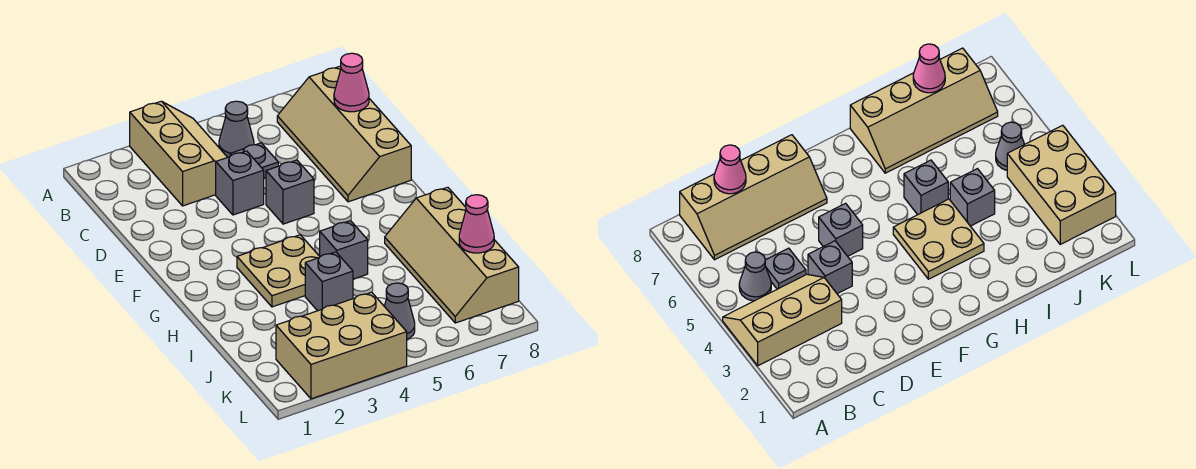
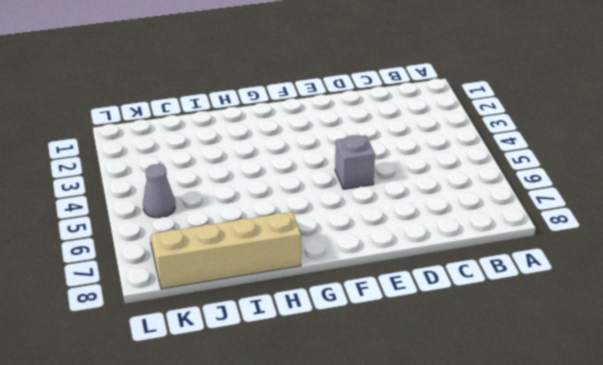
none -> tan slope A3:C4 level 1 top 3
none -> grey cone B5 level 1
none -> tan slope B7:E8 level 1 top 8

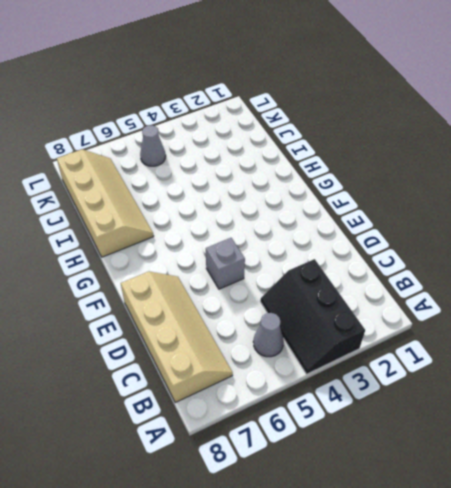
black slope A3:C4 level 1 top 3 -> tan slope A3:C4 level 1 top 3
none -> grey plate C5 level 1
none -> grey brick D4 level 1
none -> tan plate G3:H4 level 1

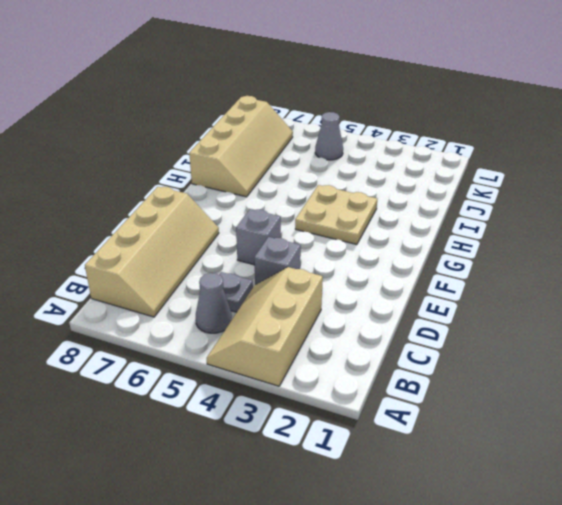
none -> grey brick H5 level 1
none -> grey brick I4 level 1
none -> tan brick K2:L4 level 1

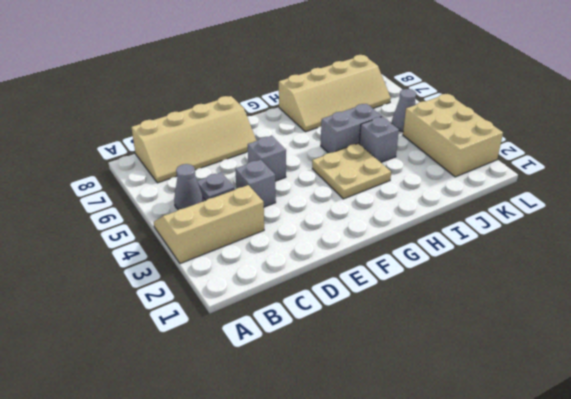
grey brick H5:I5 level 1 -> grey brick H5 level 1
none -> pink cone C8 level 2
none -> pink cone J8 level 2

